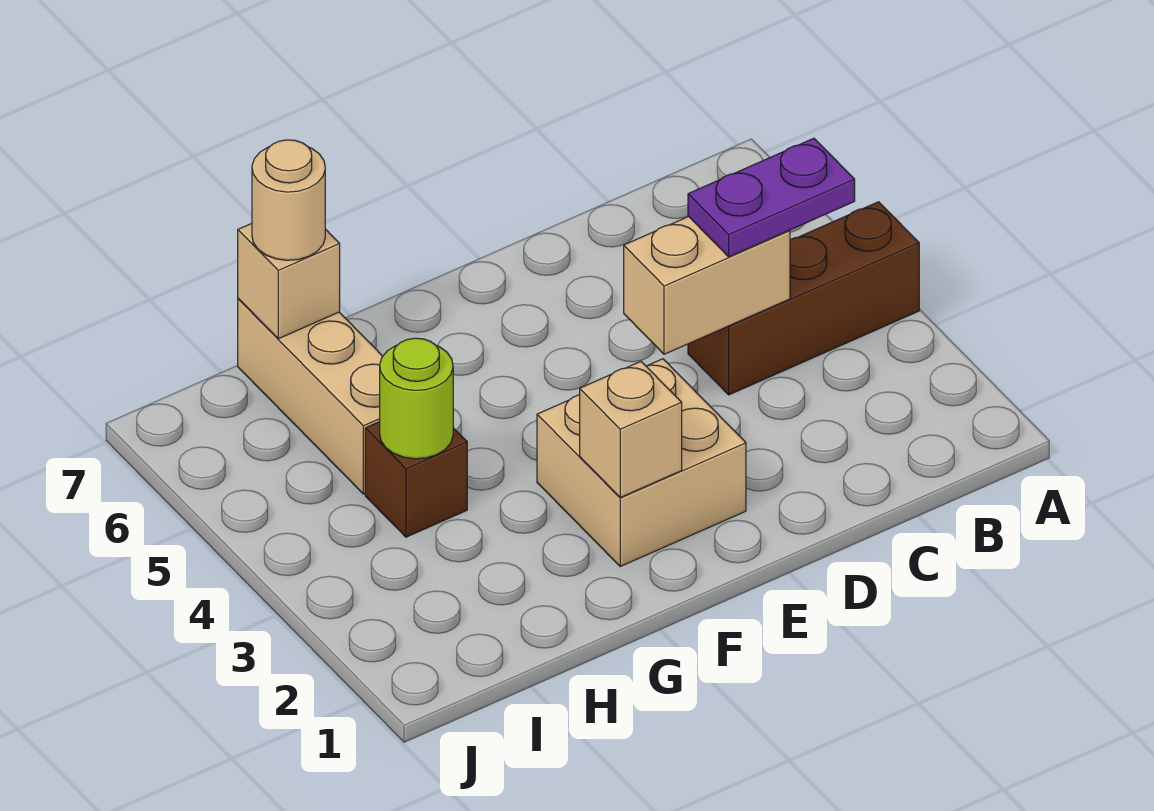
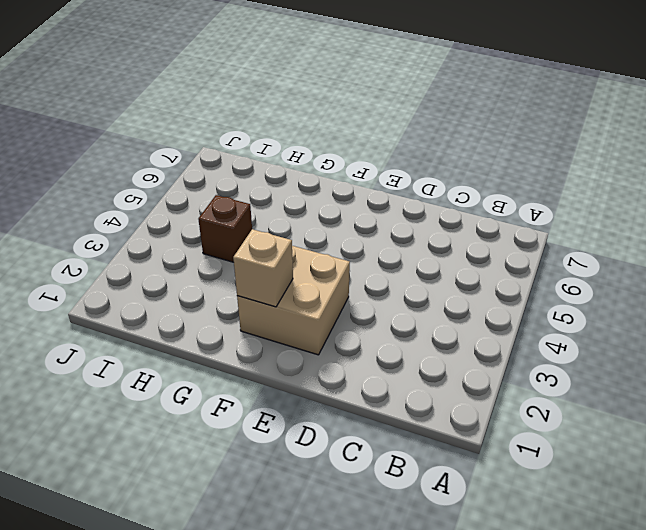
none -> brown brick A4:C4 level 1
none -> tan brick H5:H7 level 1

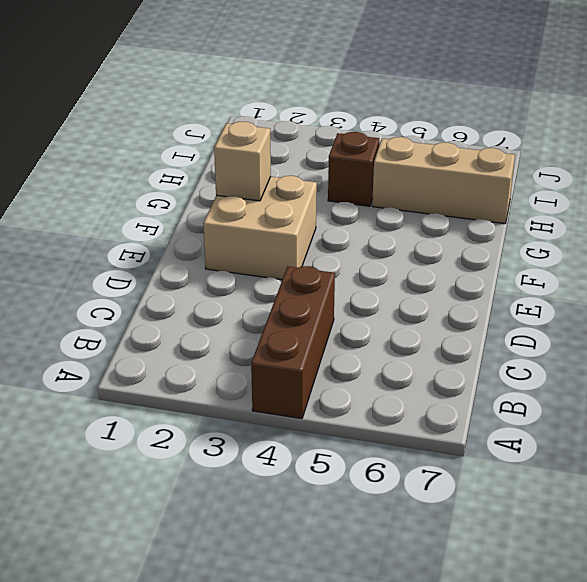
none -> tan brick C4:D4 level 2
none -> lime round brick H4 level 2

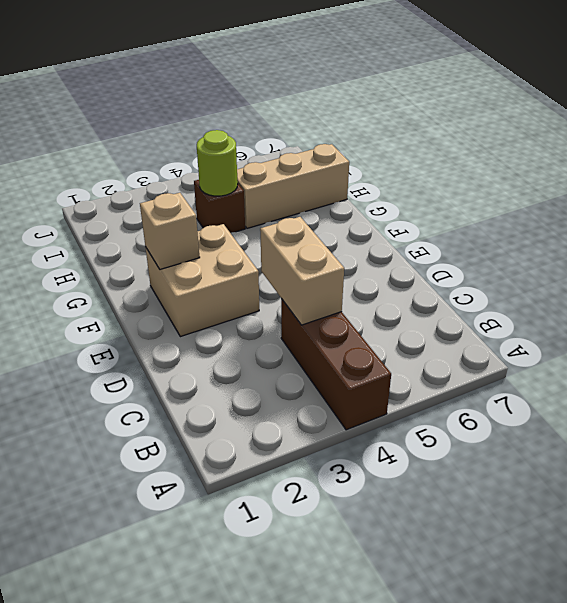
none -> tan brick H7 level 2
none -> purple plate B4:C4 level 3

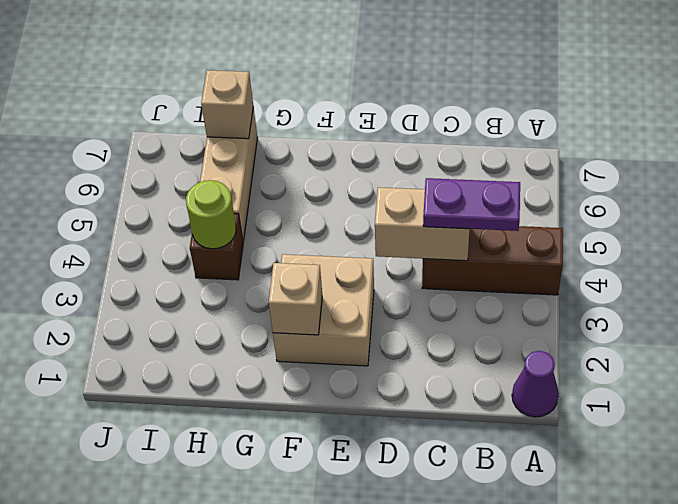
purple cone A1 level 1 -> none
none -> tan round brick H7 level 3

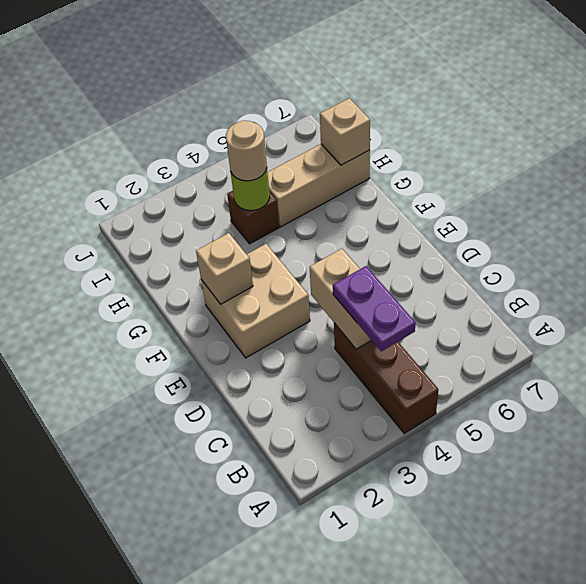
tan round brick H4 level 3 -> tan round brick H7 level 3

